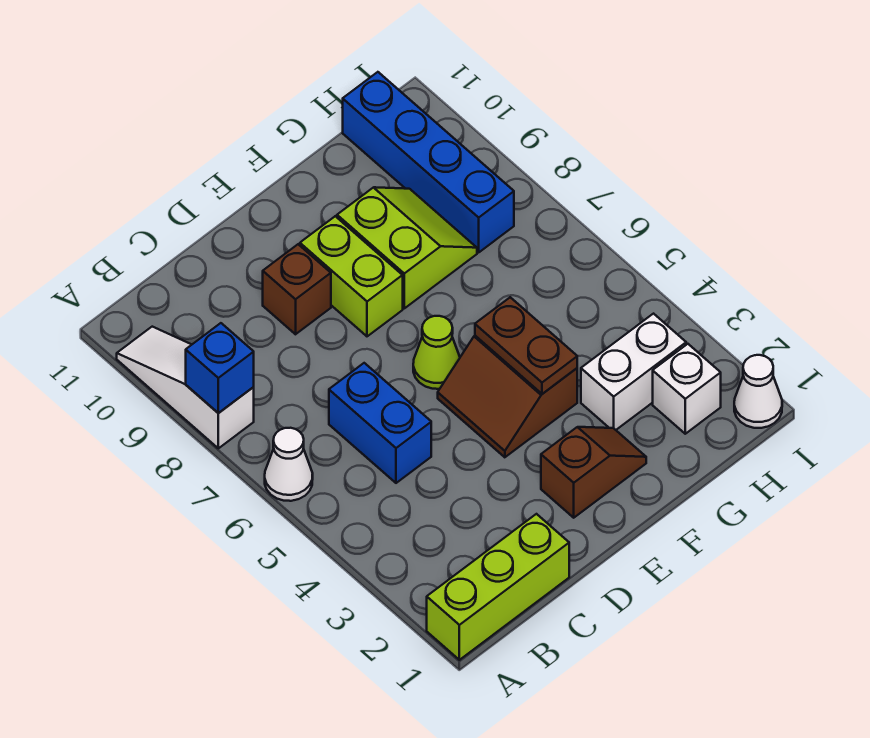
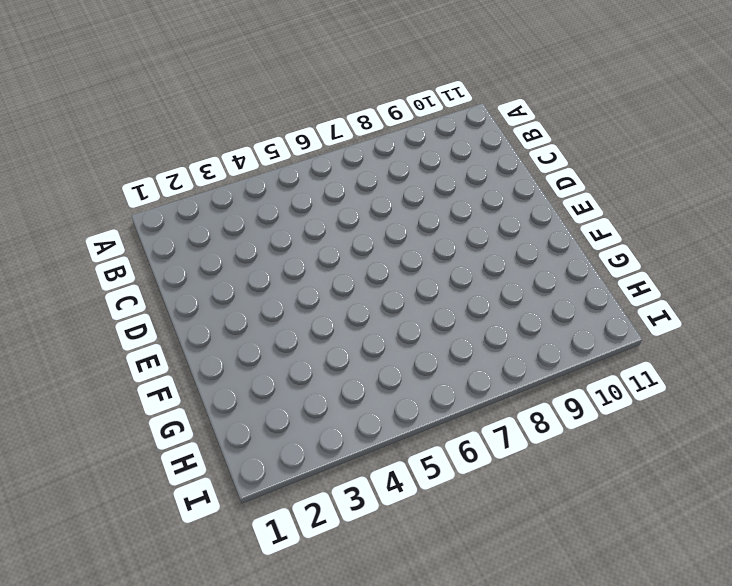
none -> lime brick A1:C1 level 1
none -> white cone A6 level 1
none -> white slope A8:A10 level 1 top 8

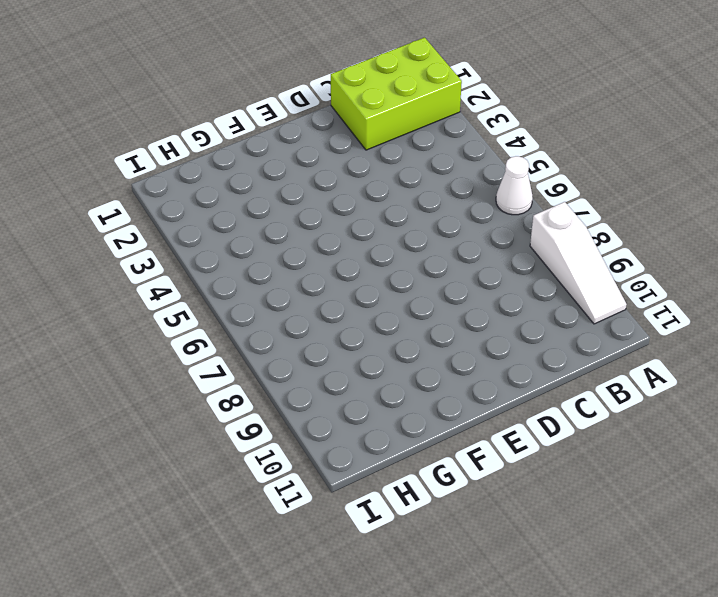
lime brick A1:C2 level 1 -> lime brick A1:C1 level 1
none -> blue brick C5:C6 level 1
none -> brown brick D9 level 1
none -> brown slope E2:F2 level 1 top E

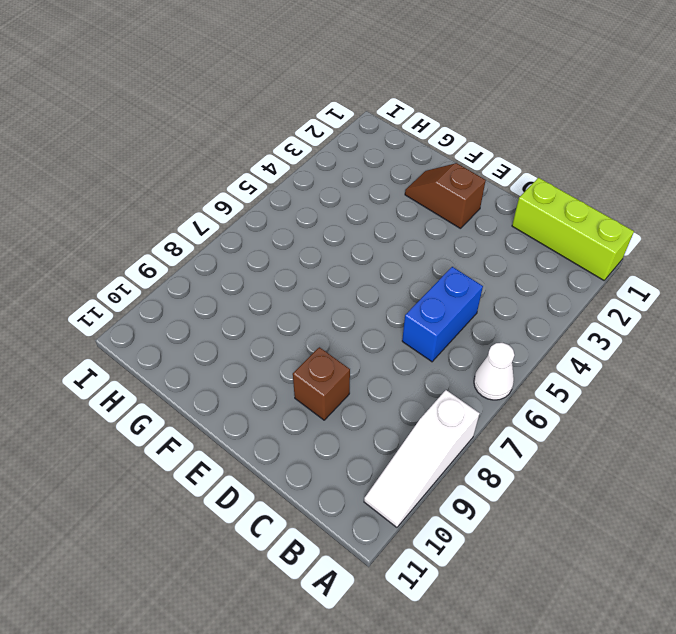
none -> brown slope E4:F5 level 1 top F
none -> lime cone E6 level 1
none -> lime brick E8:E9 level 1

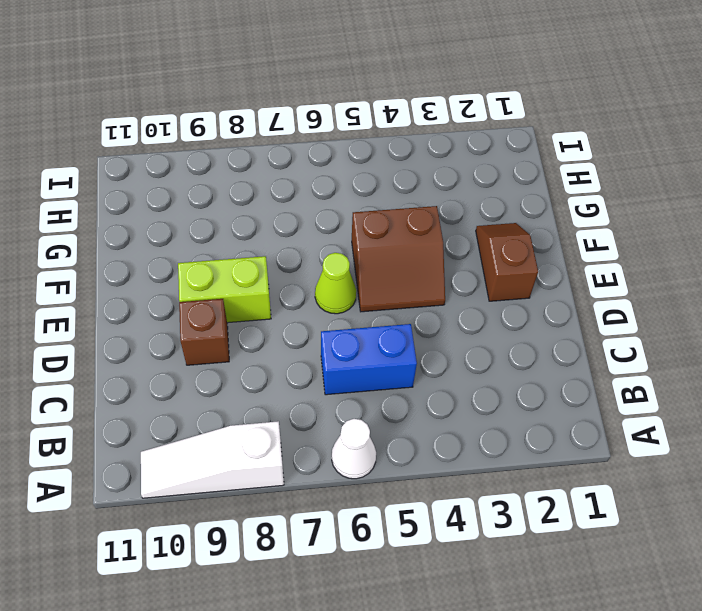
none -> lime brick A1:C1 level 1
none -> lime slope F8:G9 level 1 top F
none -> white brick G3:H3 level 1

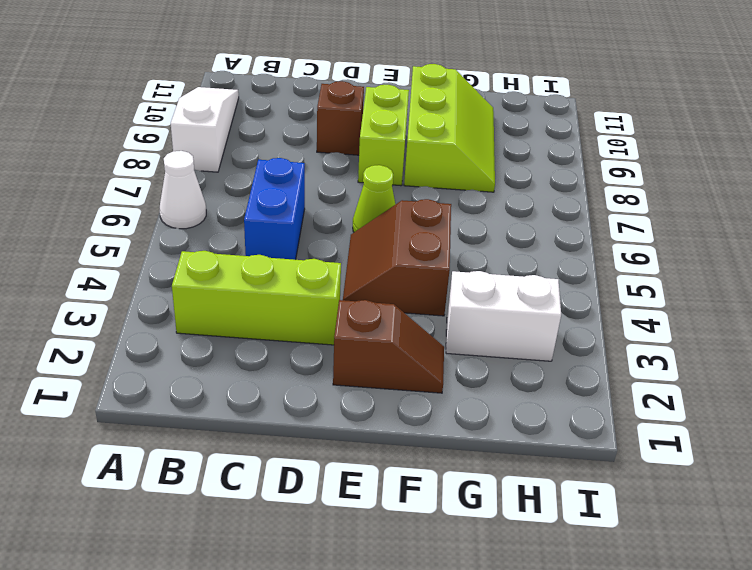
lime brick B3:D3 level 1 -> lime brick A1:C1 level 1
lime slope F8:G10 level 1 top F -> lime slope F8:G9 level 1 top F
none -> white brick H2 level 1
none -> blue brick H8:H11 level 1
none -> white cone I1 level 1

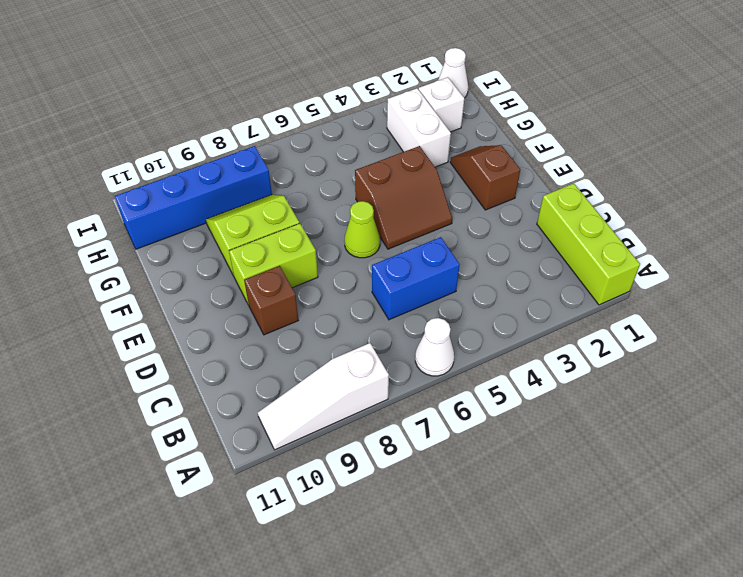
none -> blue brick A8 level 2
none -> brown plate F4:F5 level 2

